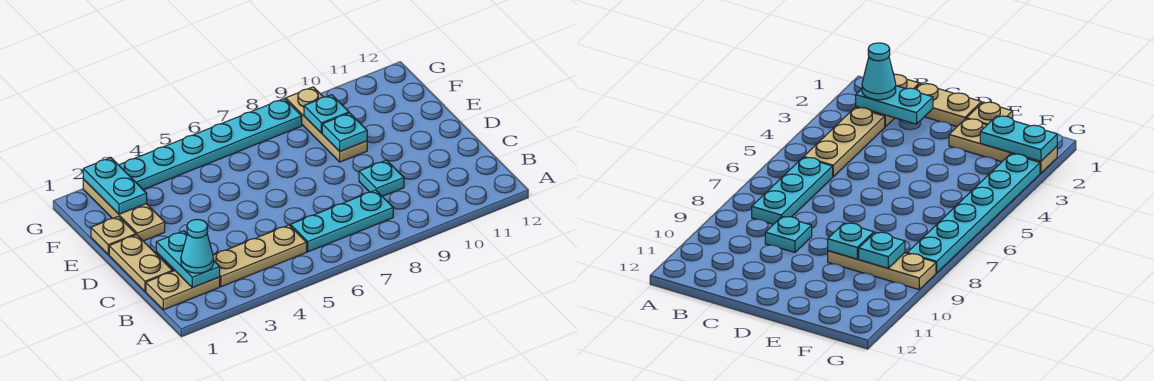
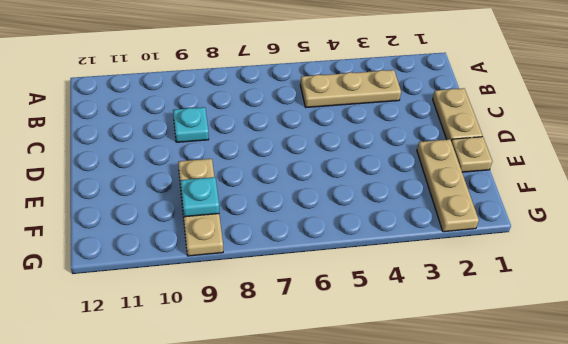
none -> tan plate B1:B2 level 1
none -> cyan plate B6:B8 level 1
none -> cyan plate G3:G8 level 1

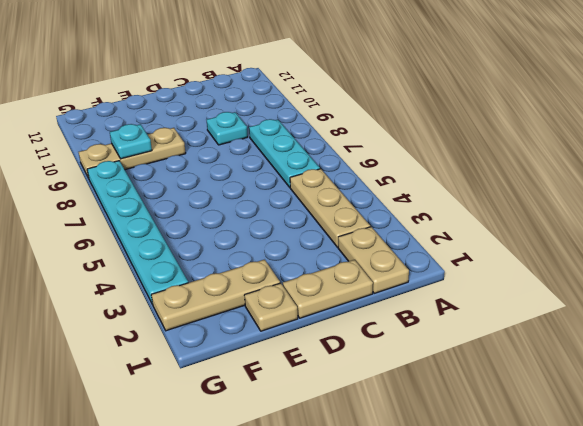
none -> cyan plate B2:C2 level 2
none -> cyan plate E9 level 2
none -> cyan plate F2:G2 level 2

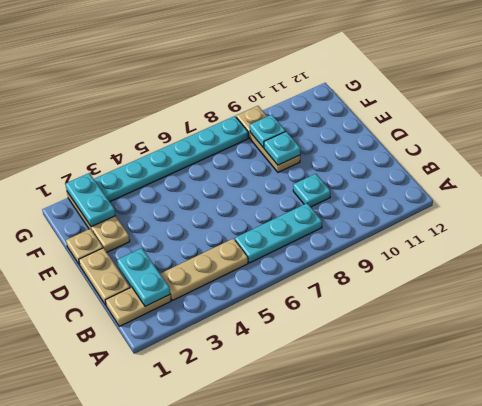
none -> cyan cone B2 level 3

